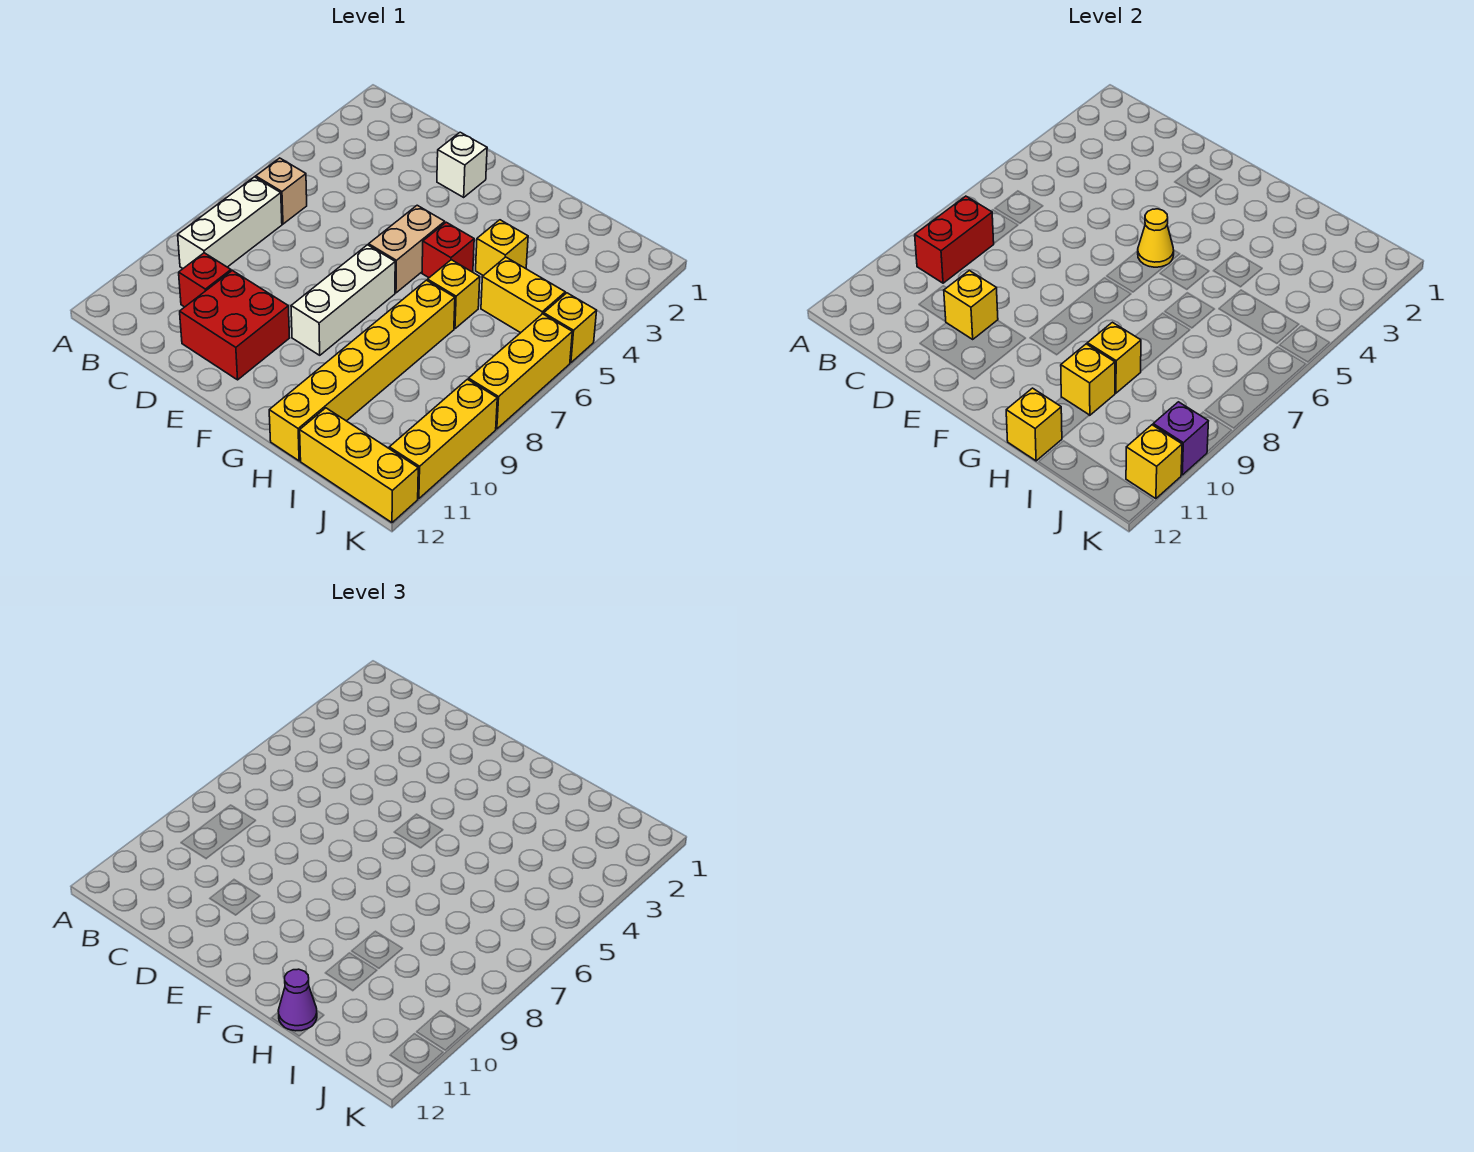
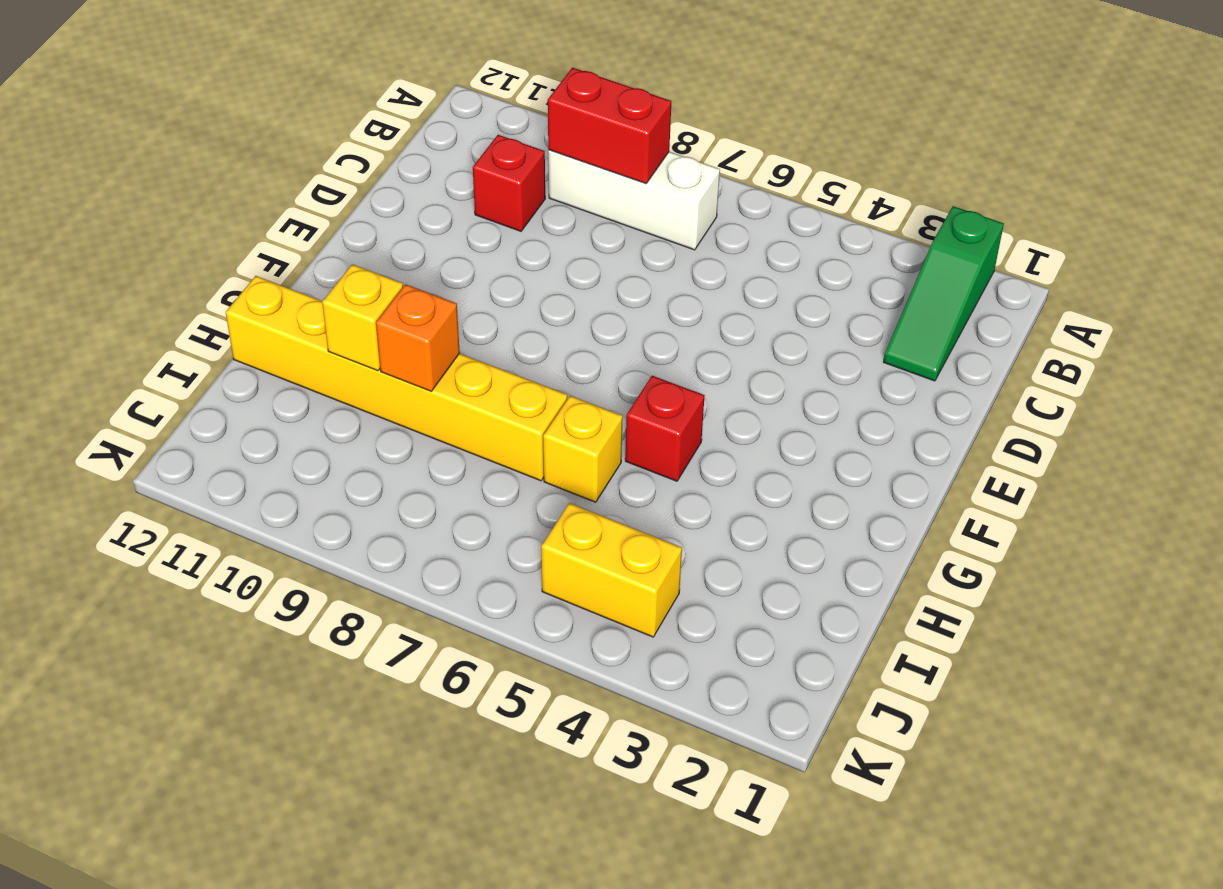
green slope A2:C2 level 1 top A -> none
orange brick H9 level 2 -> yellow brick H9 level 2
yellow brick J4:J5 level 1 -> yellow brick I5:J5 level 1
none -> tan brick B6 level 1
none -> red brick D10:E11 level 1
none -> white brick E2 level 1

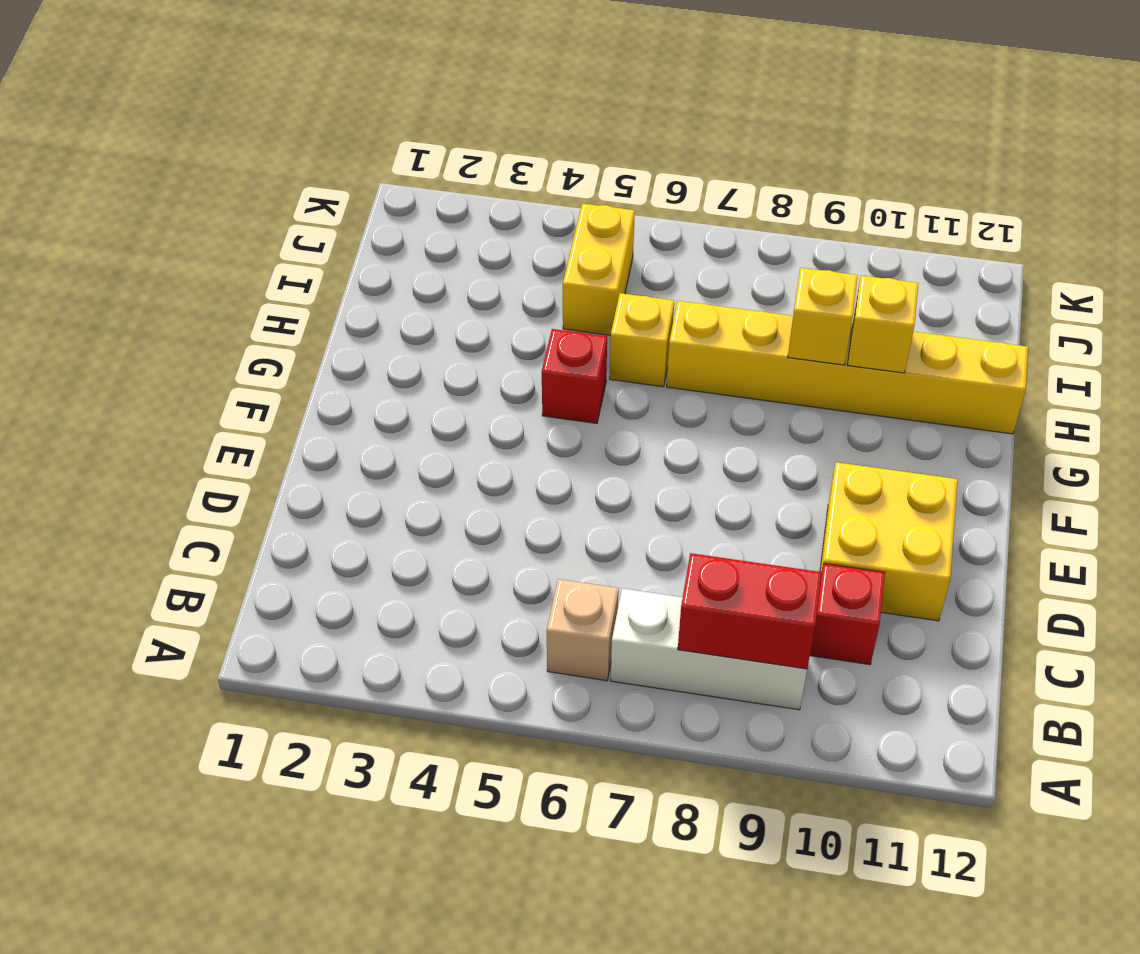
yellow brick D10:E11 level 1 -> red brick D10:E11 level 1
none -> white brick E2 level 1
none -> tan brick F5:F6 level 1
none -> white brick F7:F9 level 1

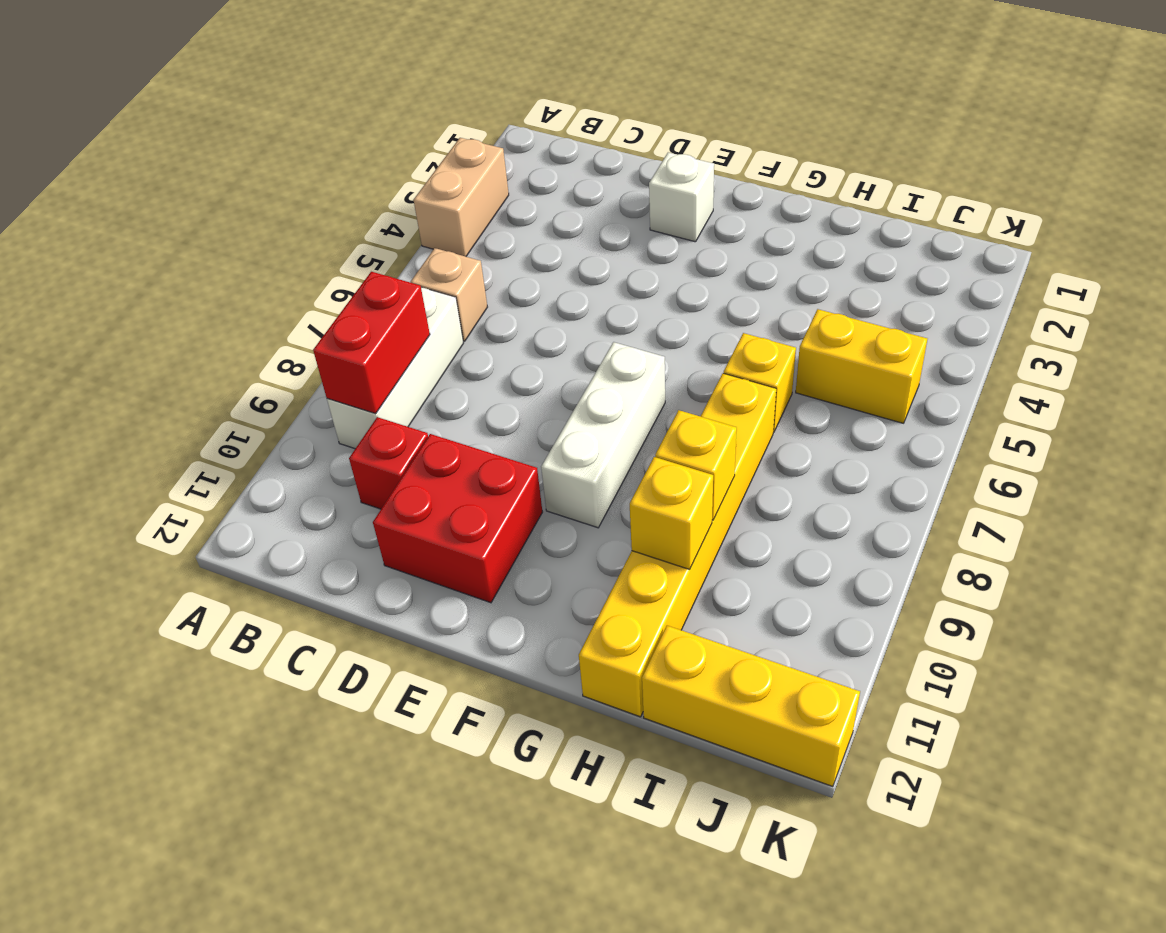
tan brick A3:A4 level 1 -> tan brick F5:F6 level 1
none -> red brick G5 level 1
none -> yellow brick H4 level 1
none -> yellow brick K5 level 1

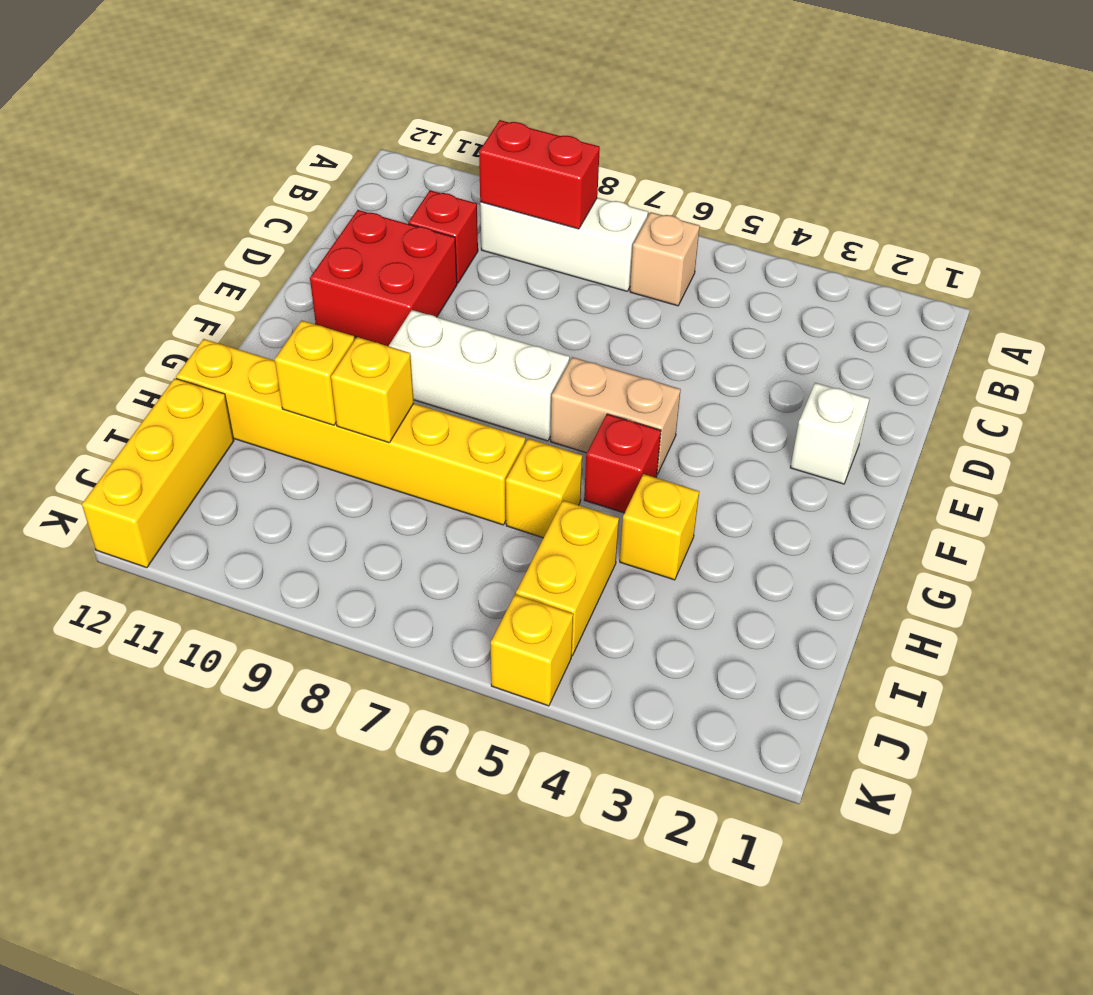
none -> yellow brick K6:K8 level 1
none -> yellow brick K9:K11 level 1
none -> yellow brick D10 level 2

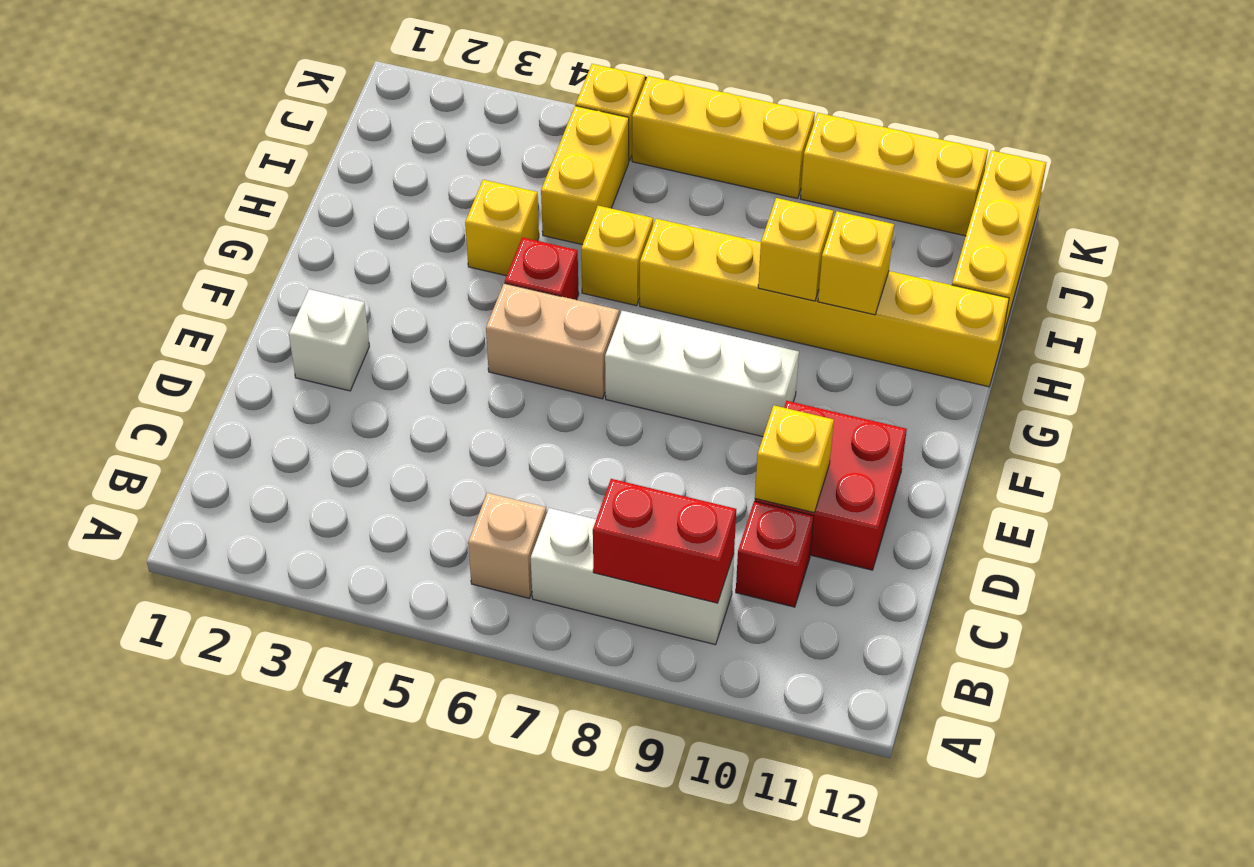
none -> yellow cone F5 level 2
none -> yellow brick H12 level 2
none -> purple brick K10 level 2

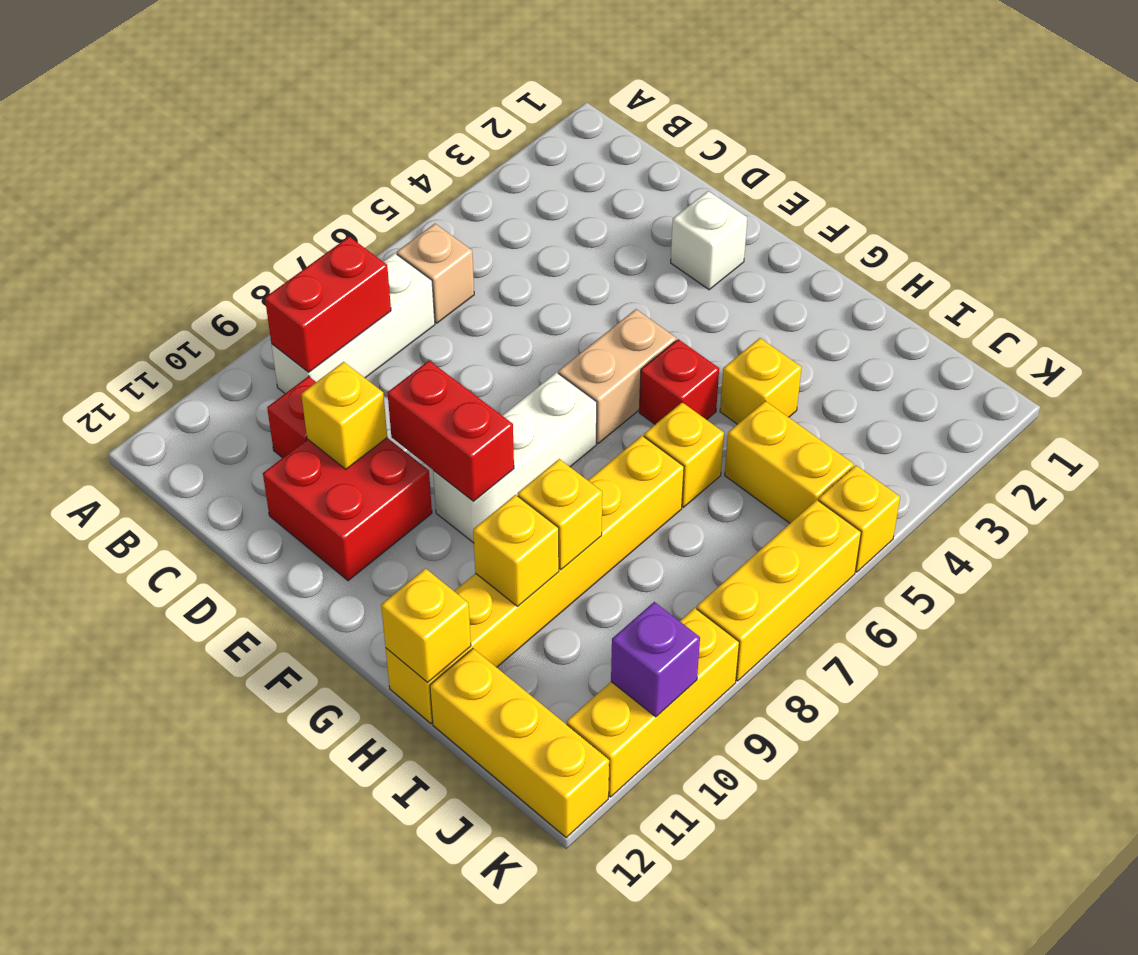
red brick E9:F9 level 2 -> none
none -> yellow cone F5 level 2
none -> yellow brick K11 level 2
none -> purple cone H12 level 3

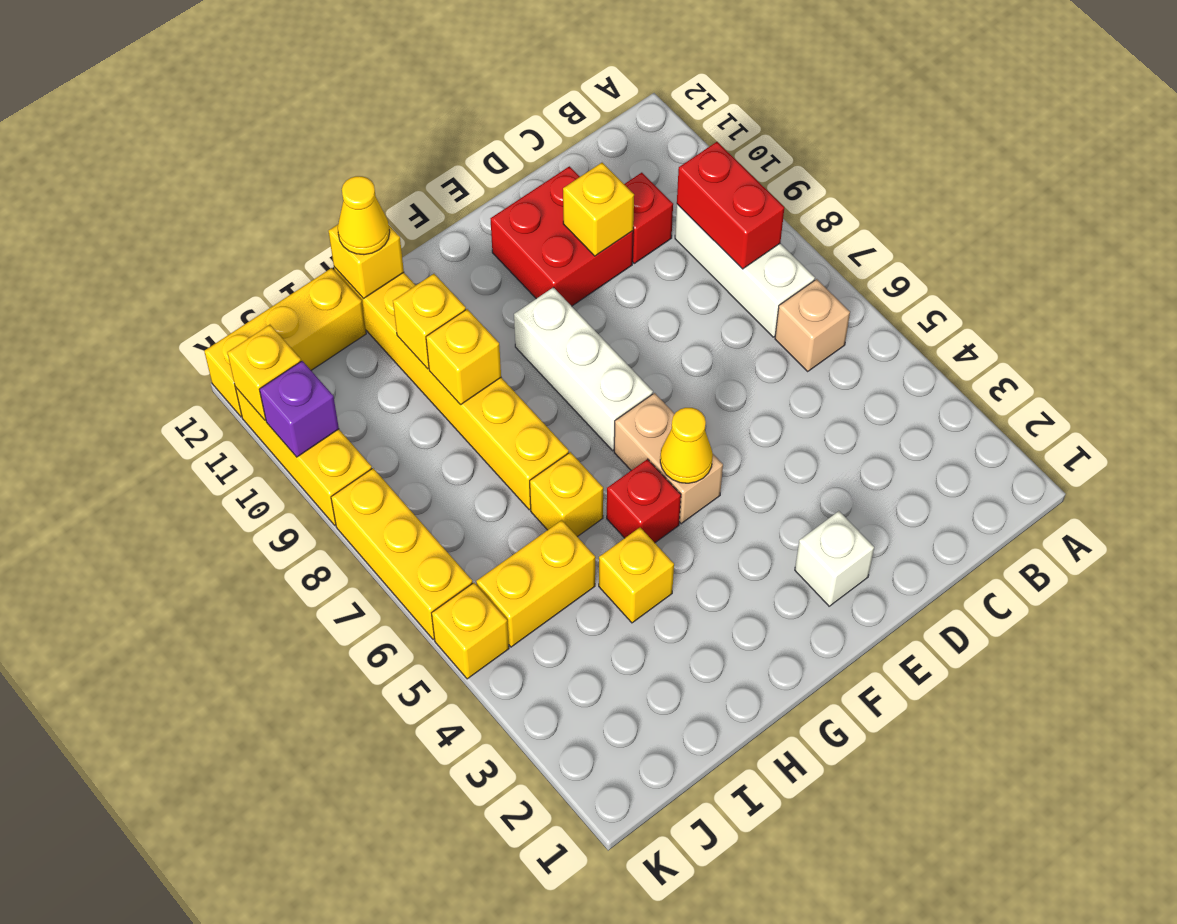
yellow cone H12 level 3 -> purple cone H12 level 3

